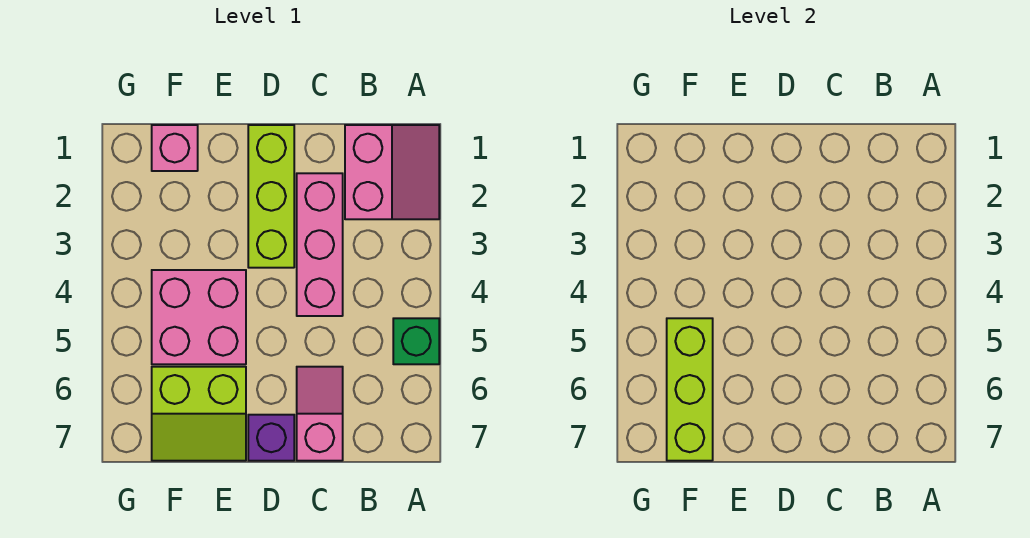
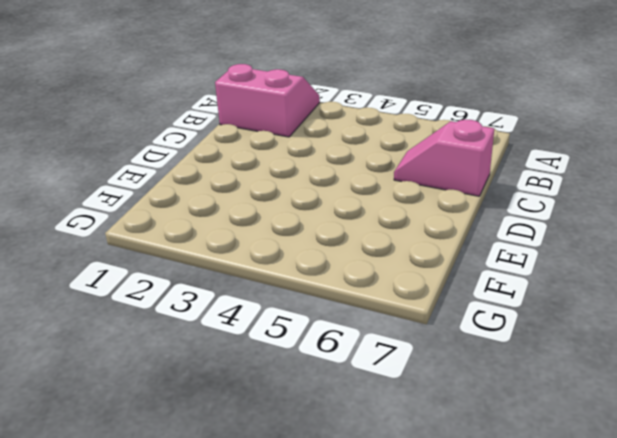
none -> green brick A5 level 1
none -> pink brick C2:C4 level 1

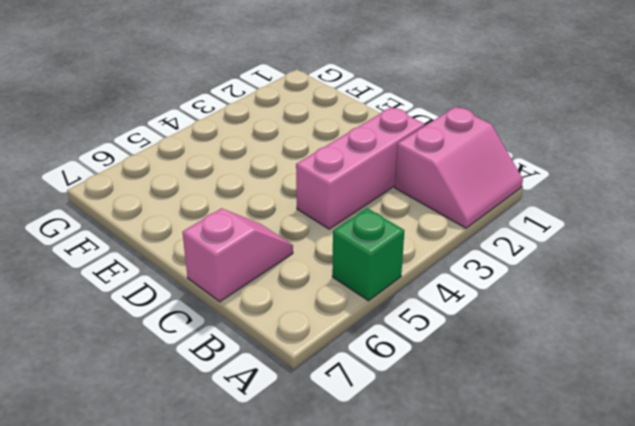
none -> lime brick D1:D3 level 1
none -> purple brick D7 level 1

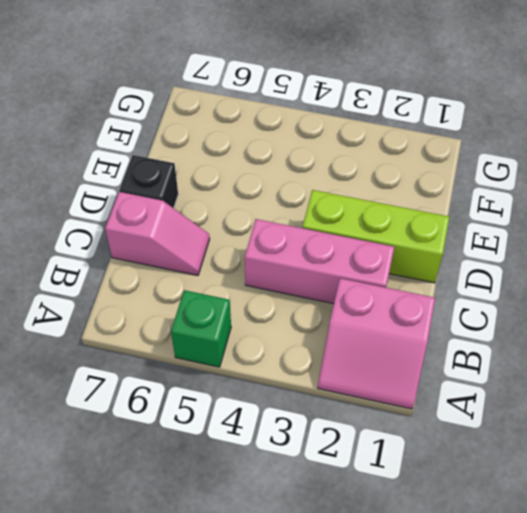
black brick D7 level 1 -> purple brick D7 level 1
none -> pink brick E4:F5 level 1
none -> lime slope E6:F7 level 1 top 6

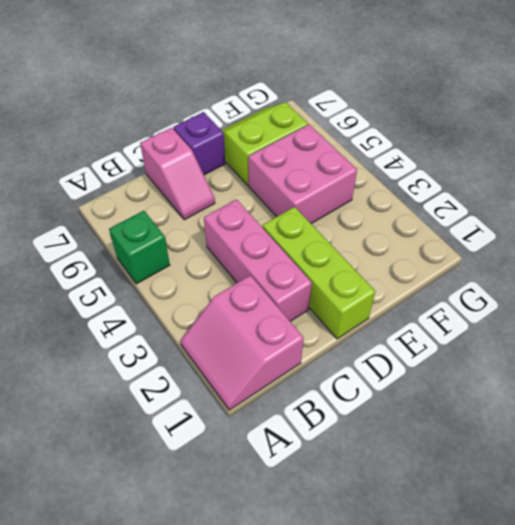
none -> pink brick F1 level 1
none -> lime brick F5:F7 level 2

